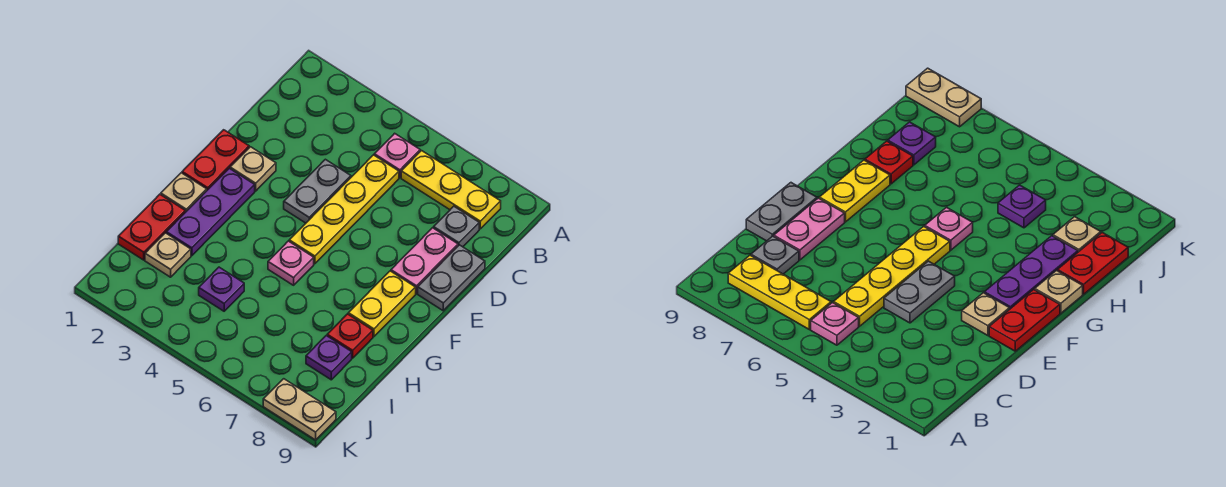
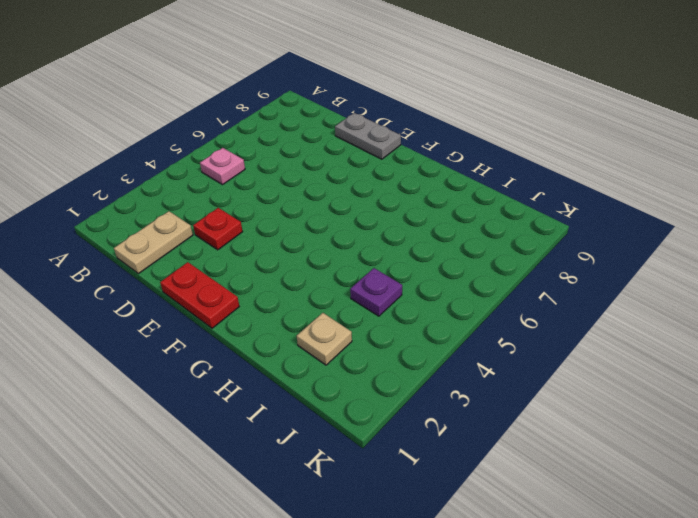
tan plate C1:C2 level 1 -> tan plate K8:K9 level 1
red plate D3 level 1 -> red plate H8 level 1
none -> yellow plate B6:B8 level 1
none -> yellow plate C5:F5 level 1
none -> grey plate C8 level 1

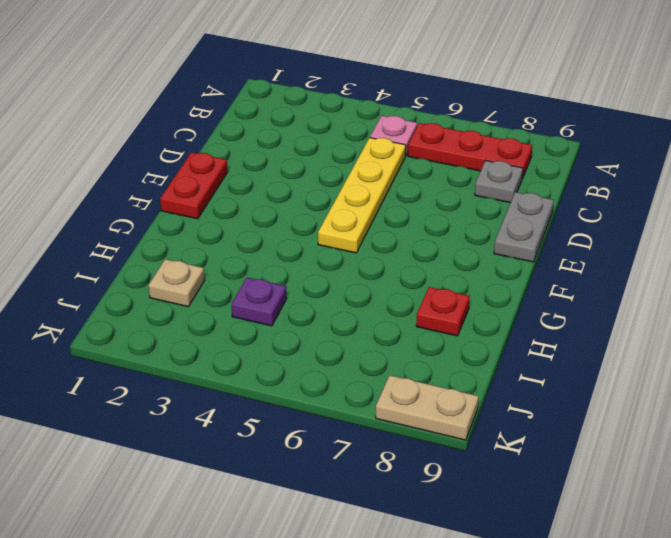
red plate B6:B8 level 1 -> yellow plate B6:B8 level 1
none -> grey plate D4:E4 level 1
none -> pink plate D8:E8 level 1
none -> tan plate E2 level 1

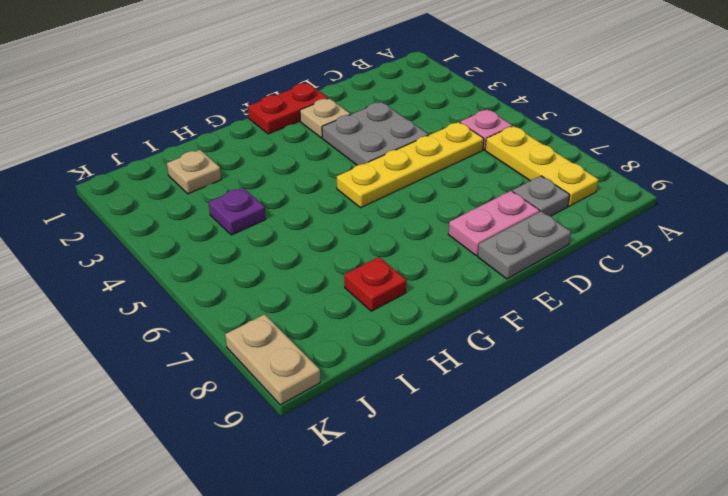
grey plate D3:E4 level 1 -> grey plate D4:E4 level 1
none -> purple plate F2:H2 level 1
none -> yellow plate F8:G8 level 1
none -> tan plate G1 level 1

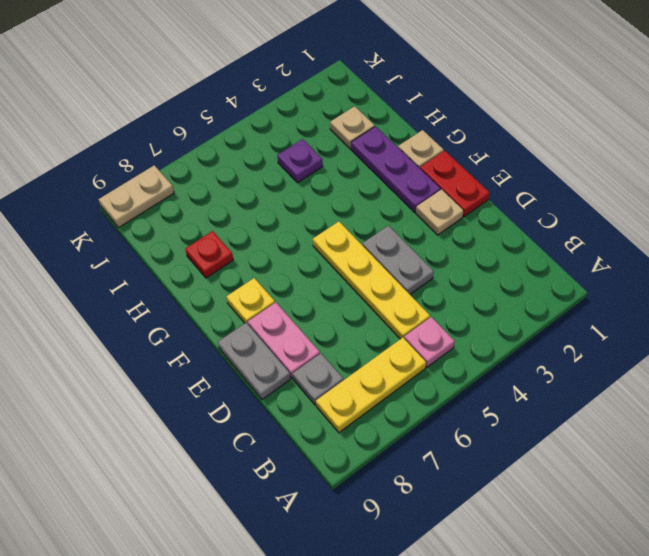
yellow plate F8 level 1 -> yellow plate F8:G8 level 1
none -> pink plate G5 level 1
none -> red plate H1:I1 level 1
none -> purple plate I8 level 1

